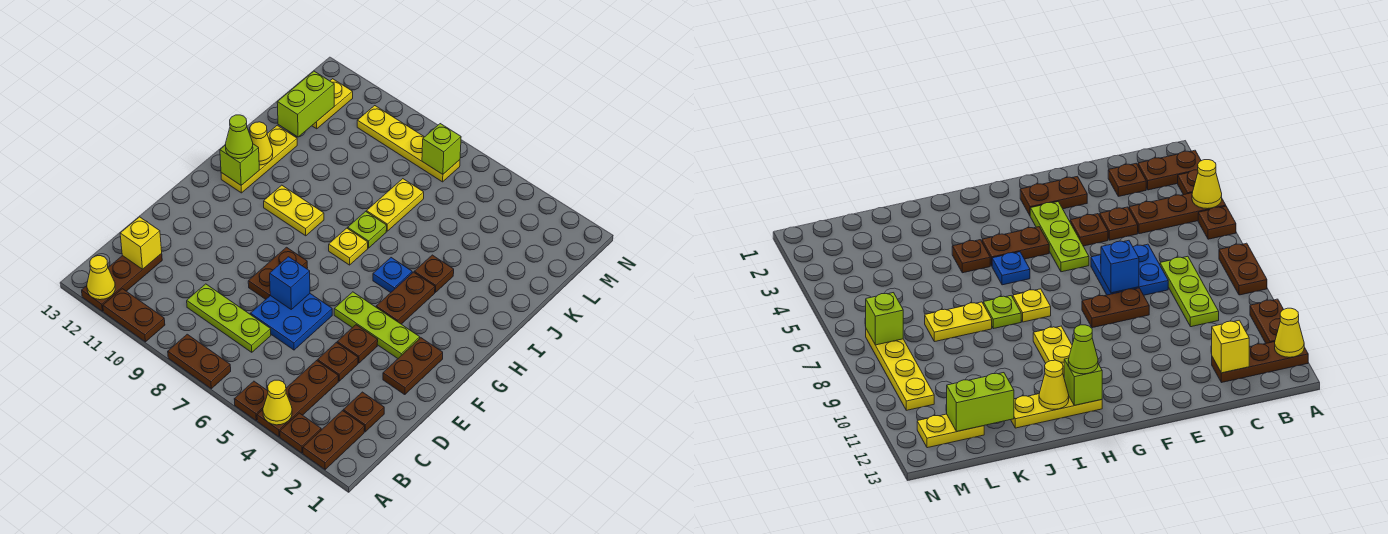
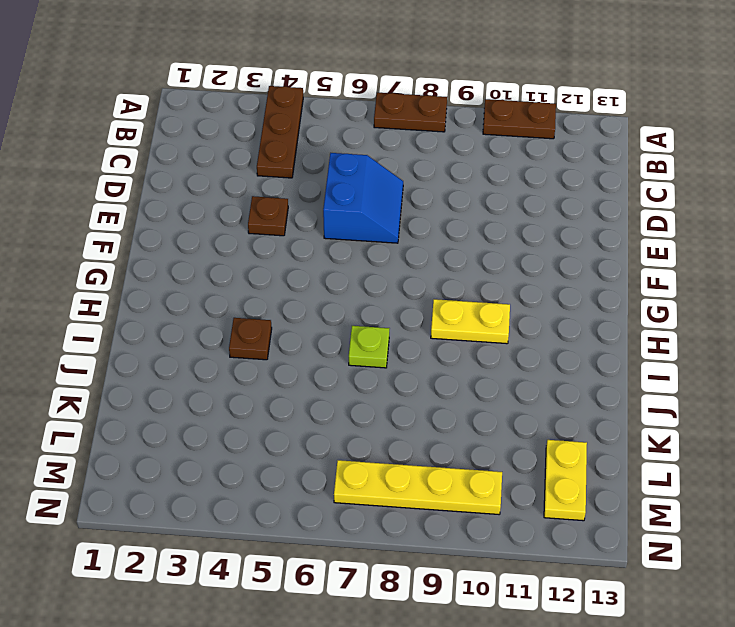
blue slope D6:E7 level 1 top 6 -> blue plate D6:E7 level 1
none -> brown plate A2:B2 level 1
none -> brown plate A3 level 1
none -> brown plate A5 level 1
none -> brown plate A12:C12 level 1

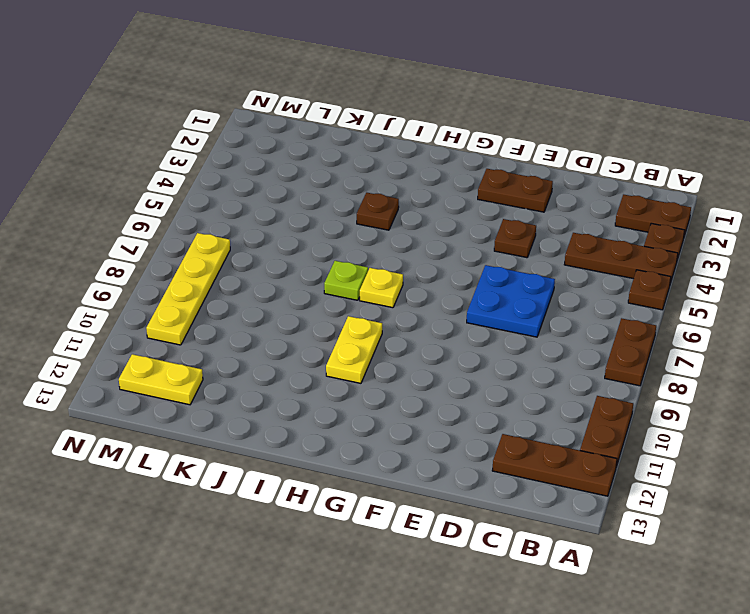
none -> brown plate C2 level 1
none -> lime plate C7:C9 level 1
none -> brown plate D4 level 1
none -> brown plate E8:F8 level 1

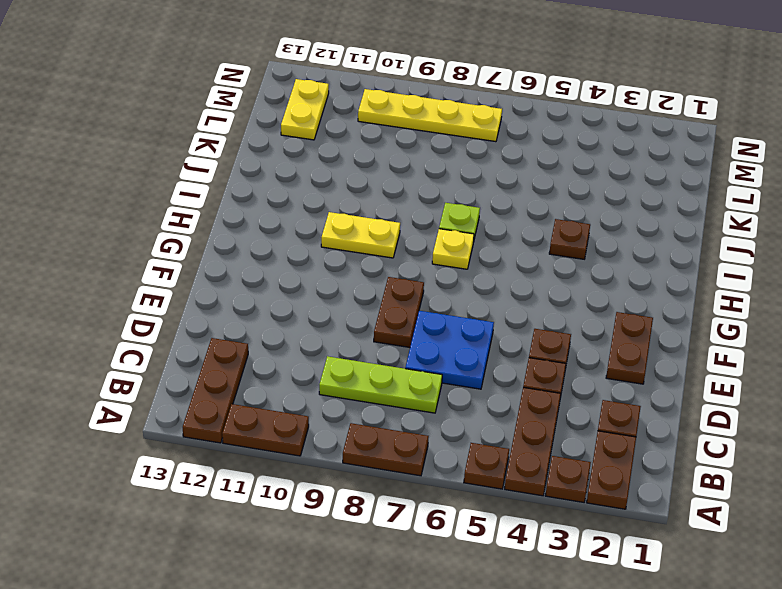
none -> lime plate F3:F5 level 1
none -> brown plate G4:H4 level 1
none -> blue plate H5 level 1
none -> yellow plate H12:J12 level 1

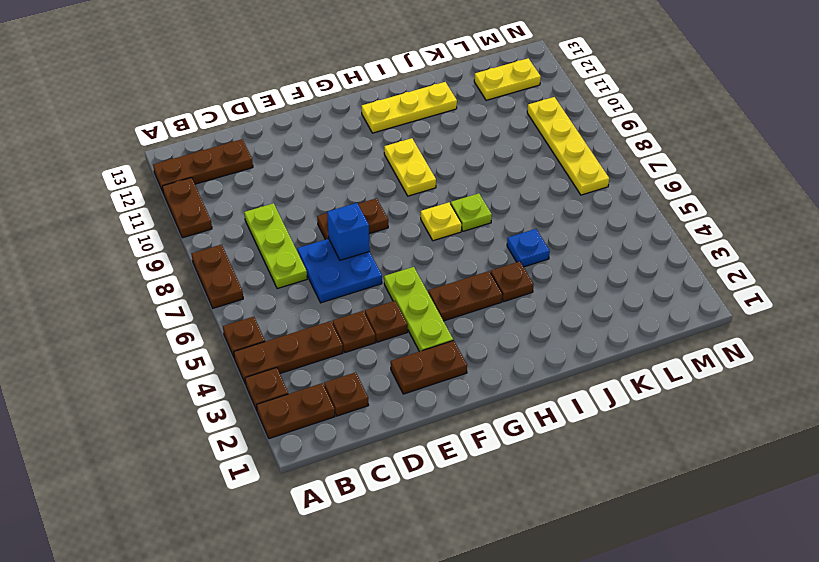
blue plate J5 level 1 -> blue plate H5 level 1
none -> yellow plate J7:K7 level 1
none -> yellow cone A4 level 2
none -> yellow cone A12 level 2
none -> yellow brick C12 level 2

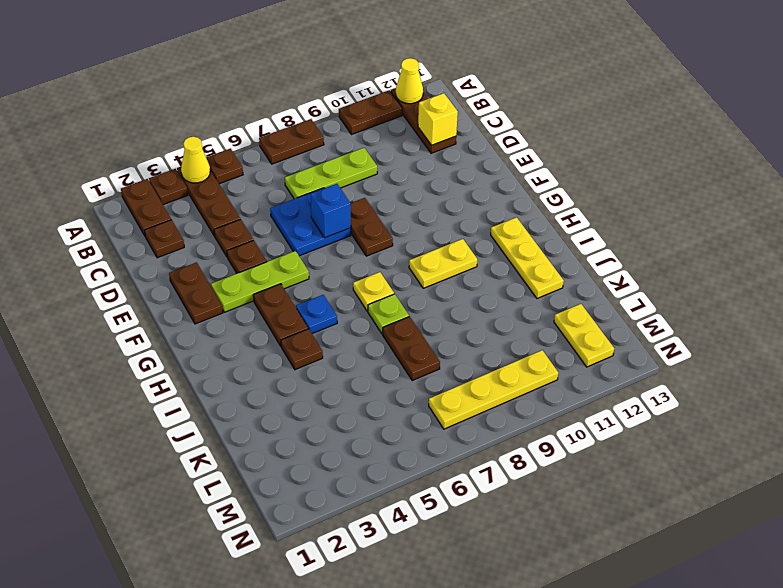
brown plate J7:K7 level 1 -> yellow plate J7:K7 level 1
none -> lime brick H12 level 2
none -> yellow cone I12 level 2
none -> lime brick K12:L12 level 2
none -> lime brick M7 level 2

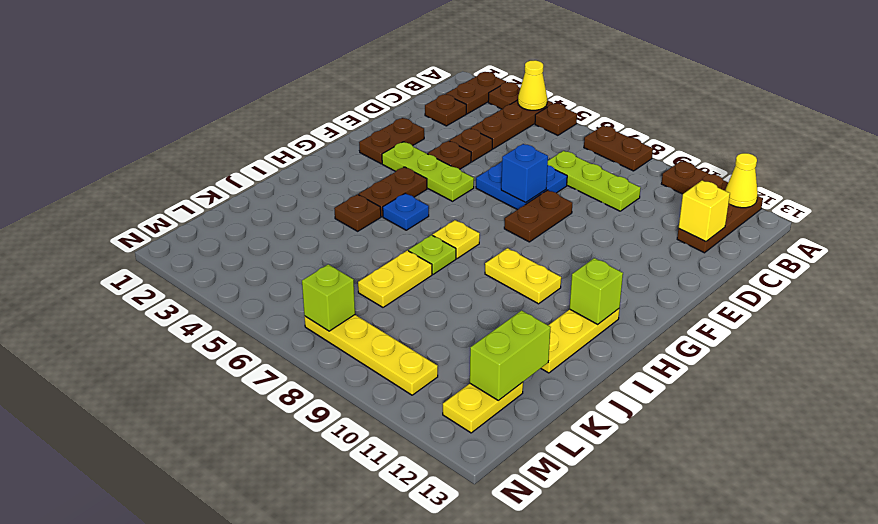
none -> yellow cone I12 level 2
none -> lime cone H12 level 3

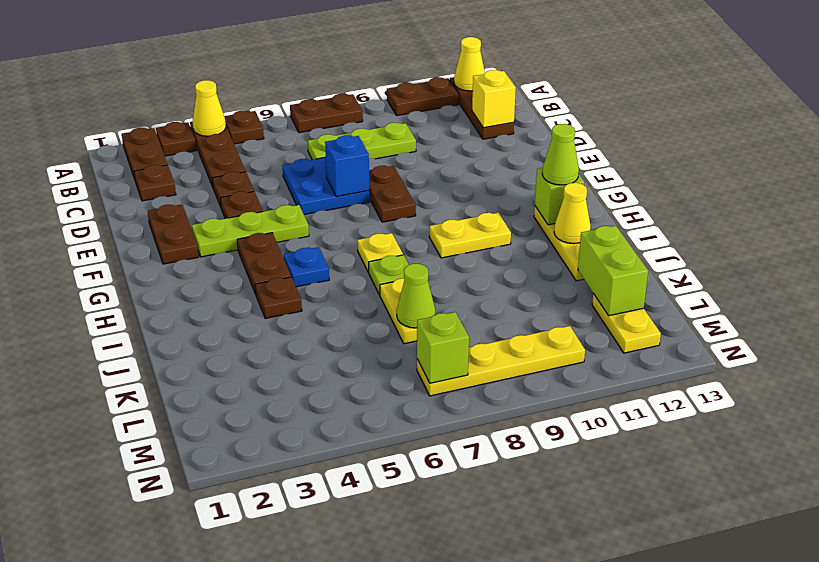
lime cone K7 level 2 -> none

